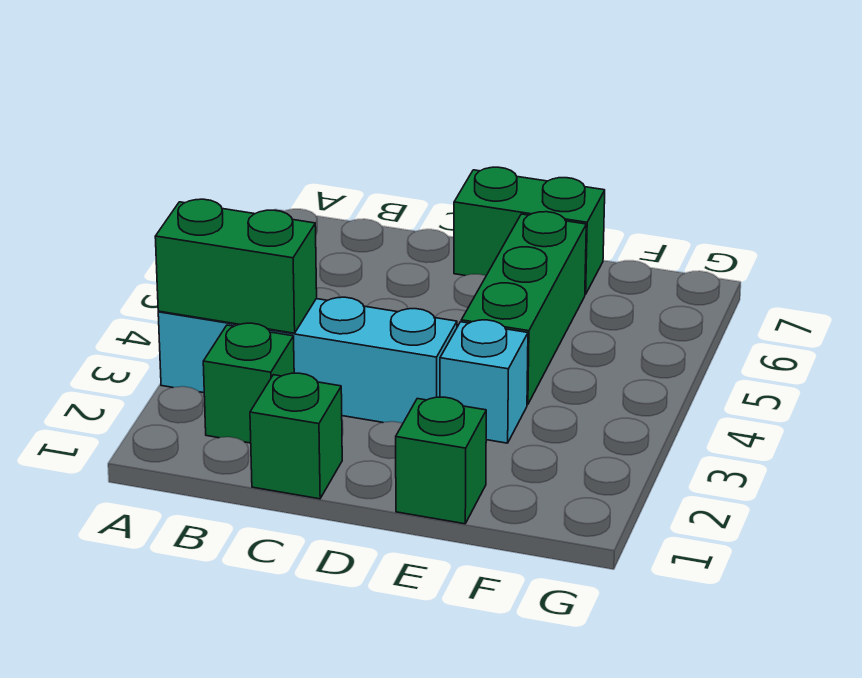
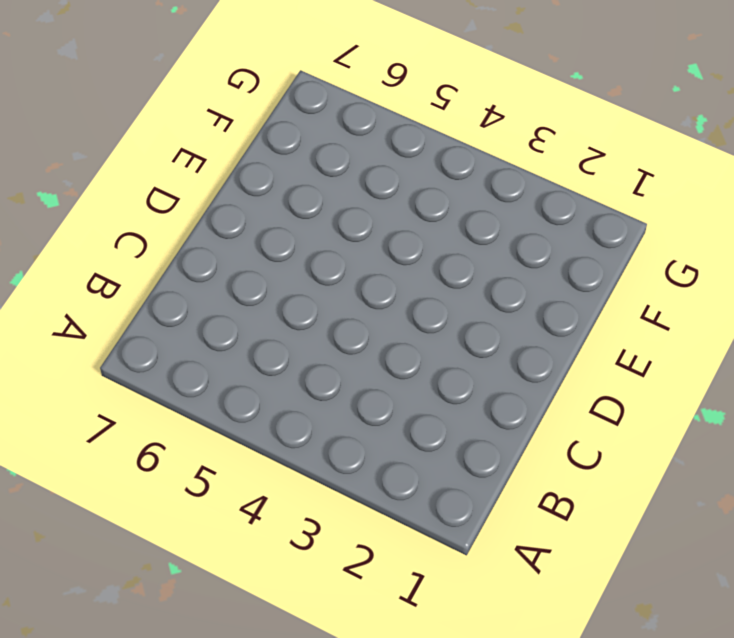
none -> cyan brick A3:D3 level 1
none -> green brick B2 level 1

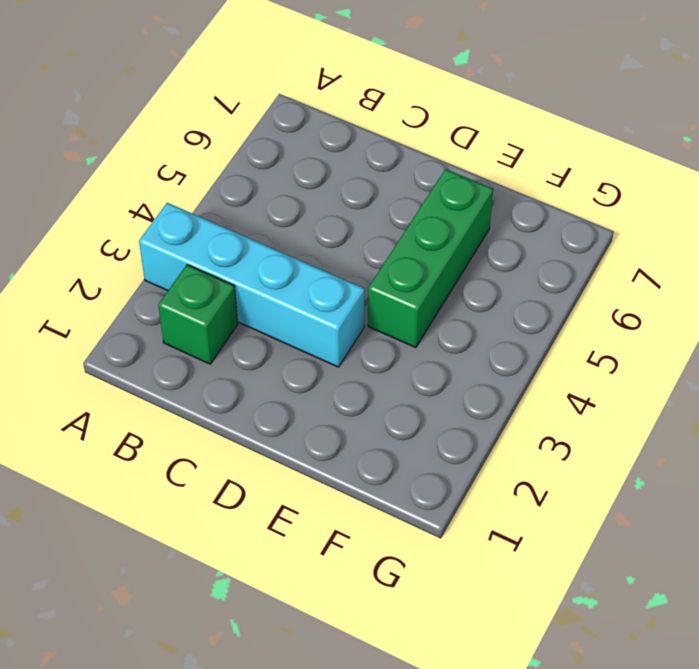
none -> green brick C1 level 1
none -> green brick D7:E7 level 1

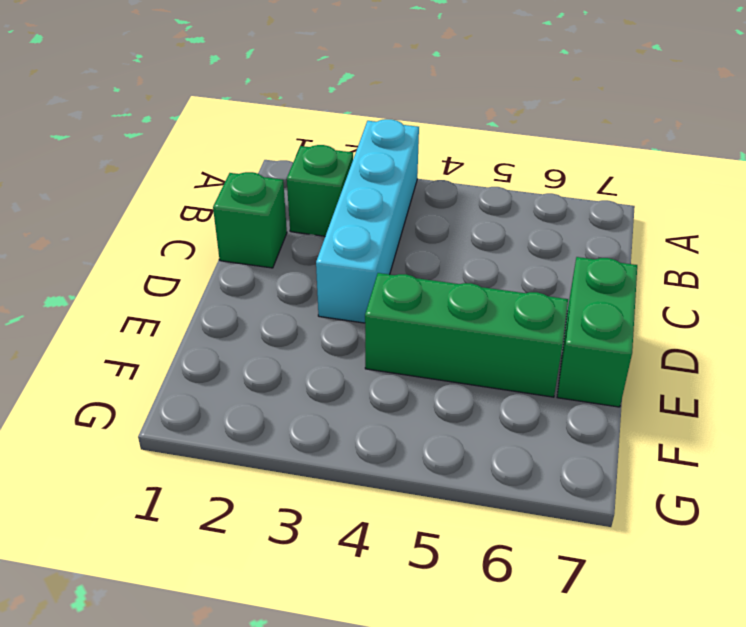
none -> green brick E1 level 1
none -> cyan brick E3 level 1

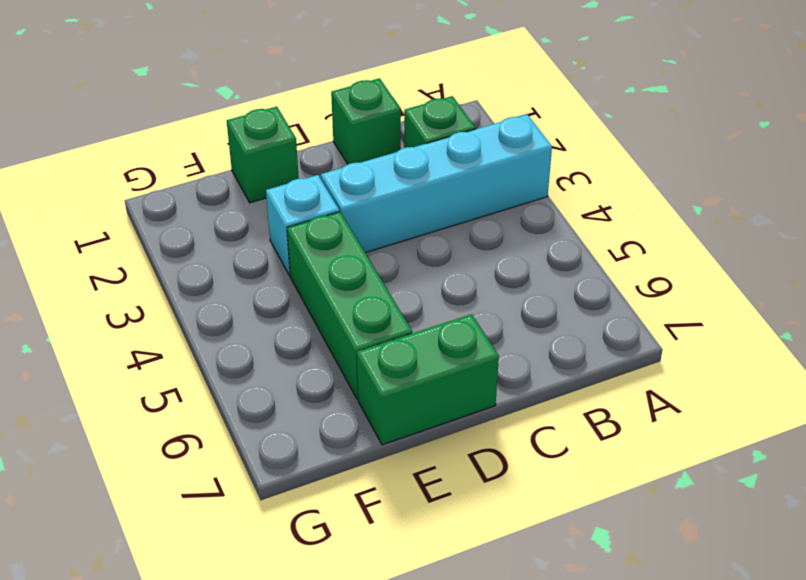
none -> green brick A3:B3 level 2

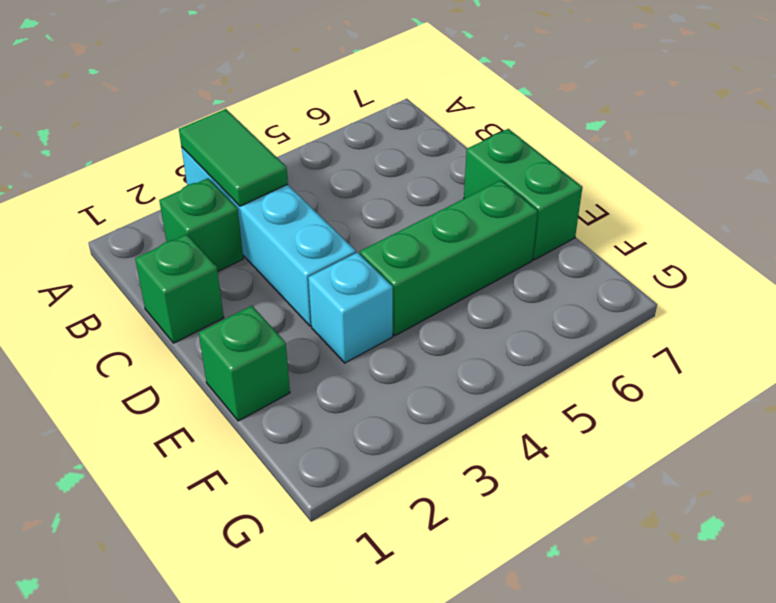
green tile A3:B3 level 2 -> green brick A3:B3 level 2

